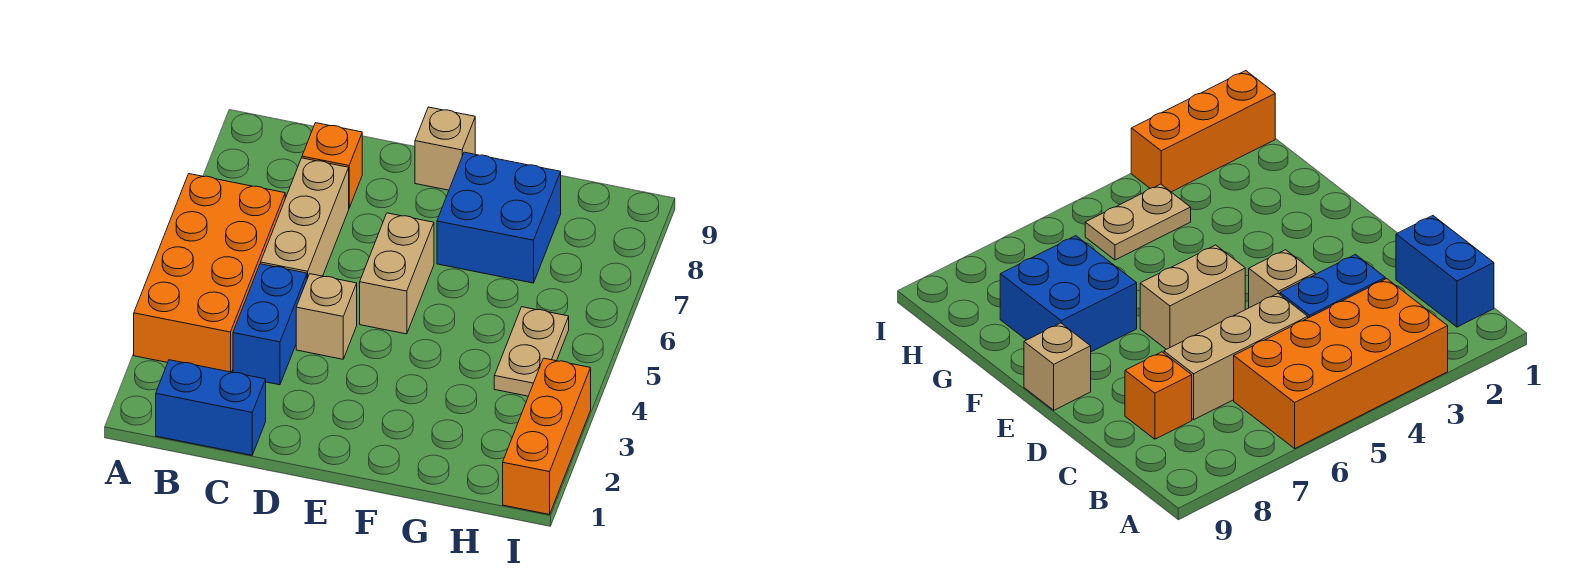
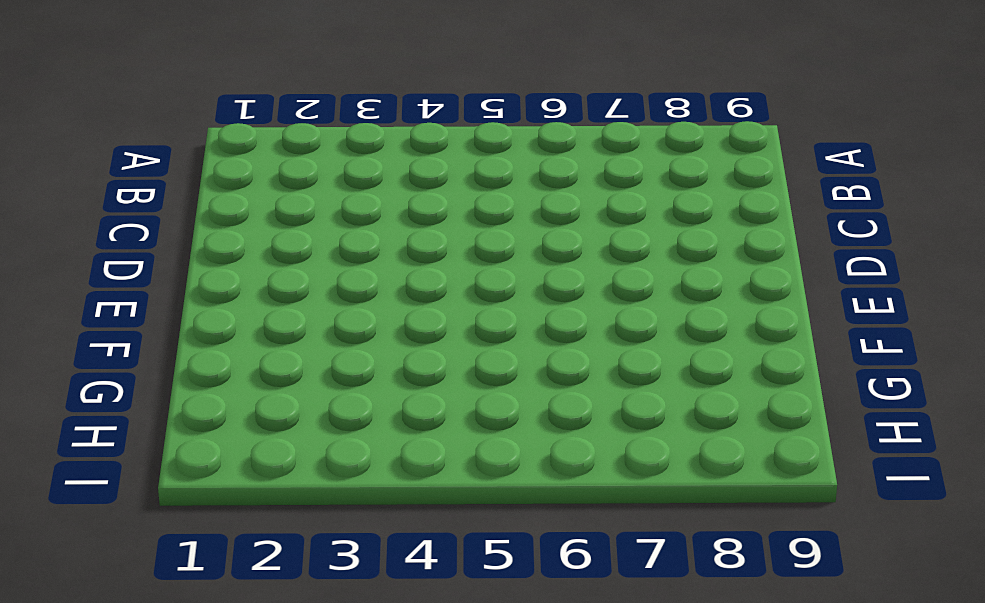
none -> orange brick A3:B6 level 1
none -> blue brick B1:C1 level 1

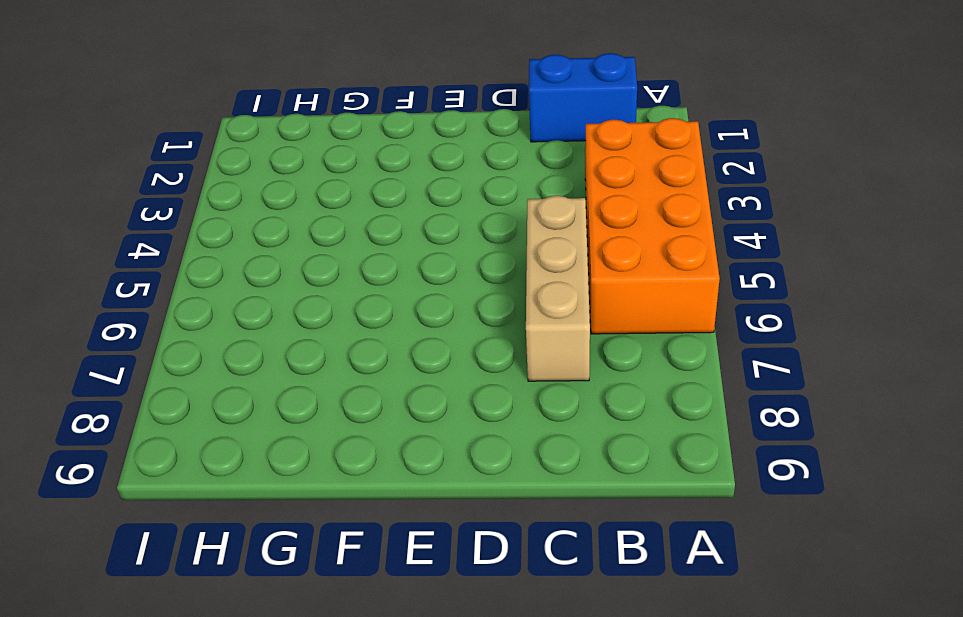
none -> blue brick C3:C4 level 1
none -> orange brick C8 level 1

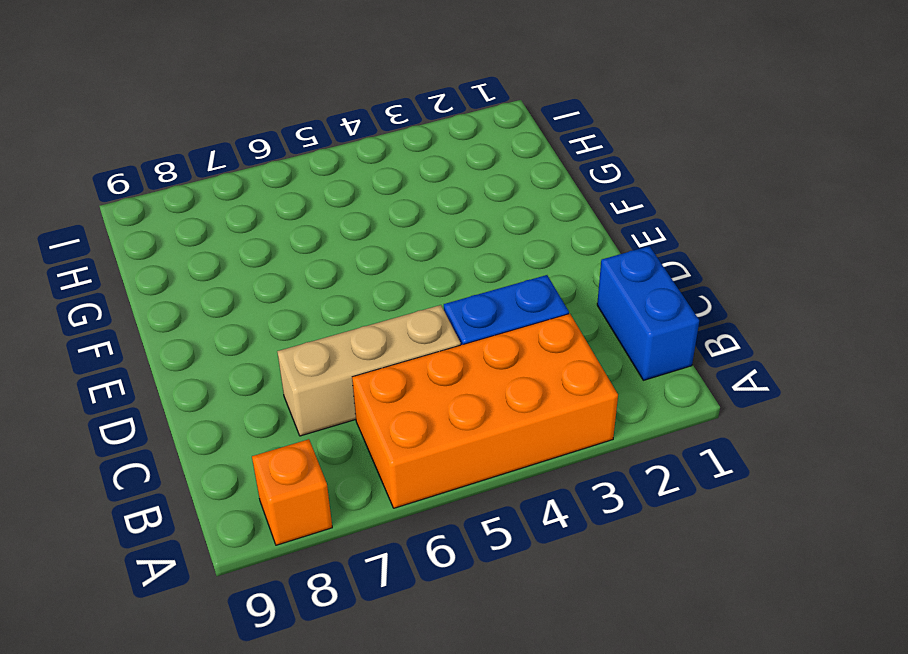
orange brick A8 level 1 -> orange brick C8 level 1
none -> tan brick D4 level 1
none -> tan brick E5:E6 level 1

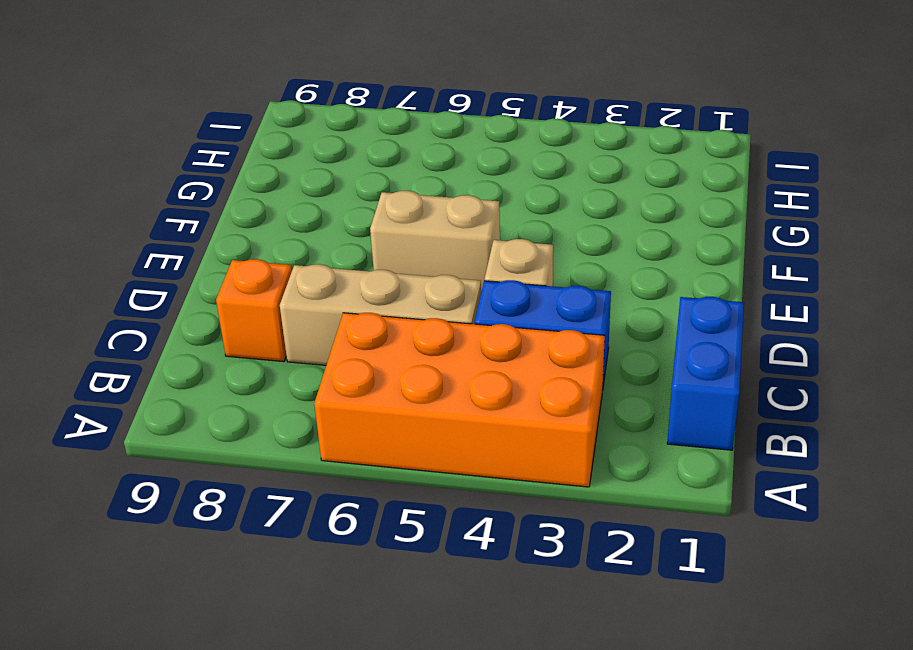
none -> tan brick E9 level 1
none -> blue brick F7:G8 level 1

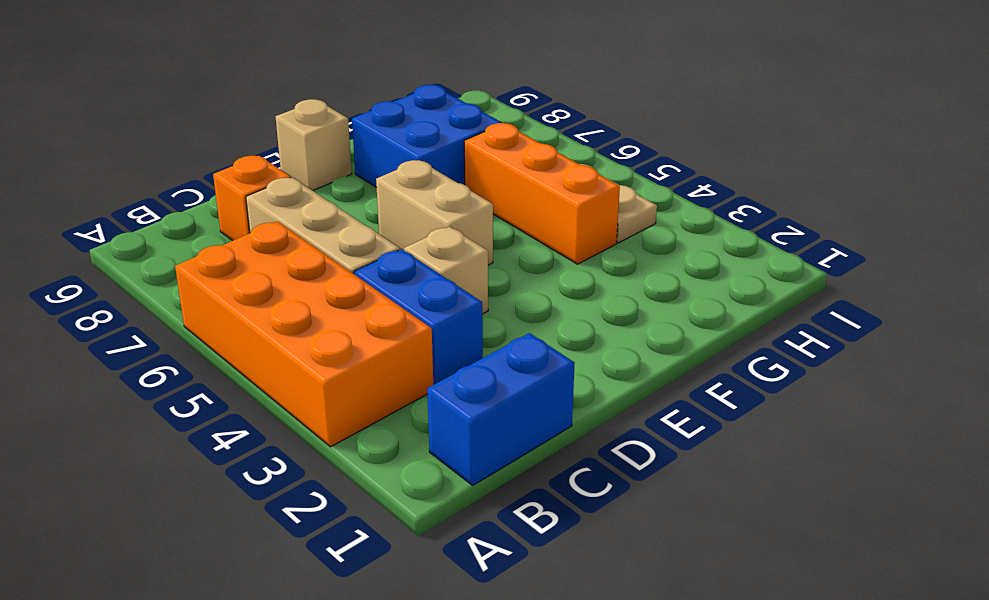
orange brick G4:G6 level 1 -> orange brick I1:I3 level 1

